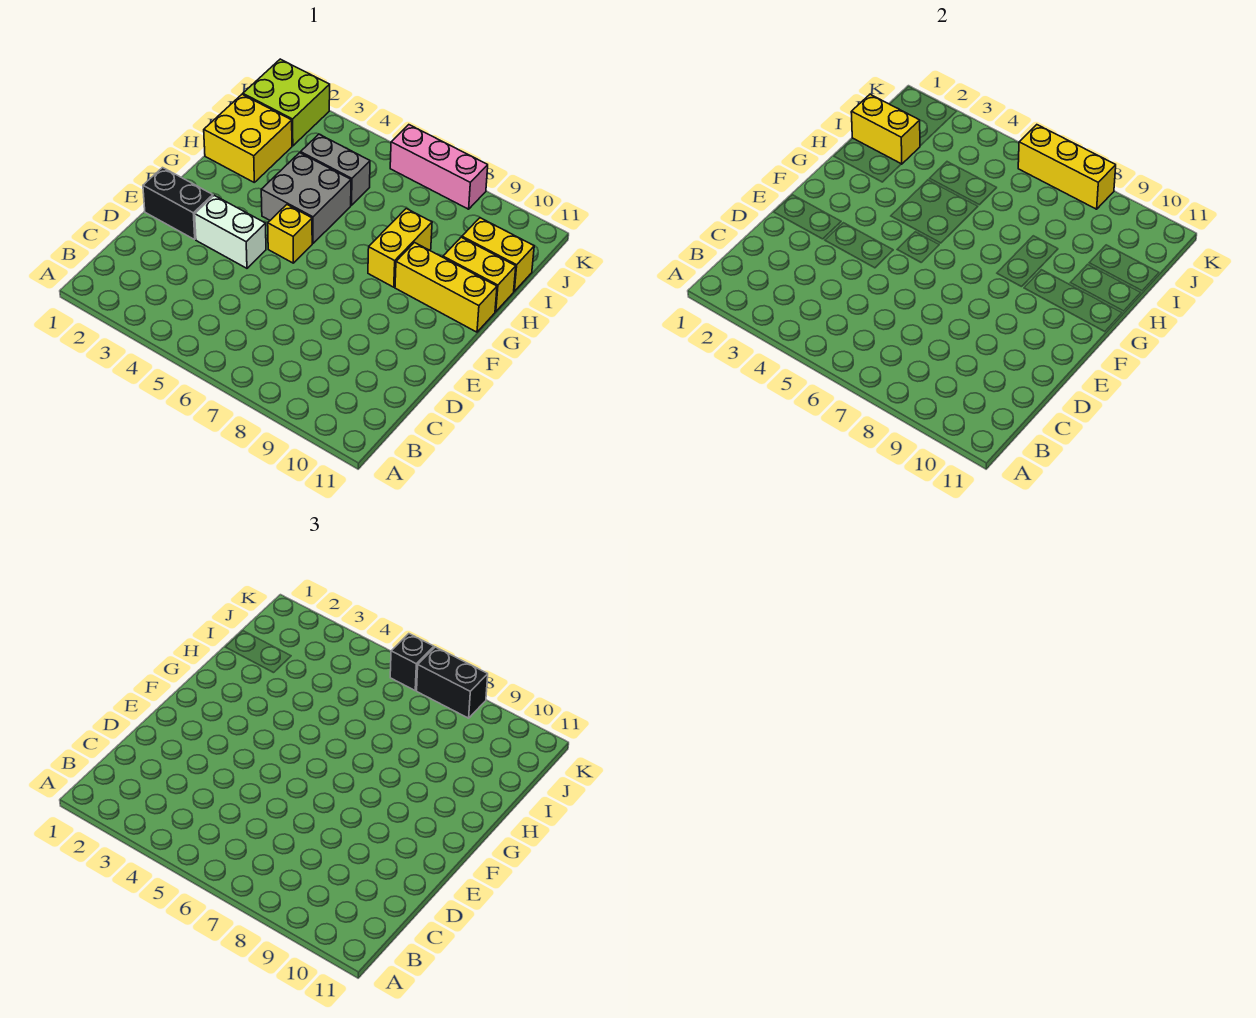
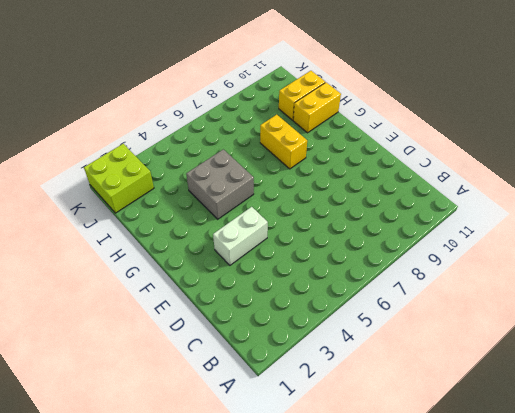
none -> black brick E1:E2 level 1
none -> yellow brick F5 level 1
none -> yellow brick G9:G11 level 1

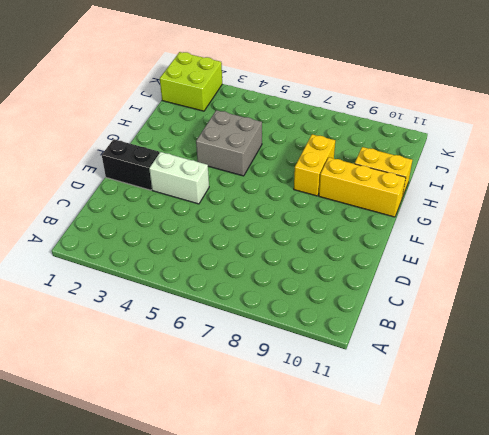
none -> yellow brick F5 level 1
none -> yellow brick H1:I2 level 1
none -> grey brick I4:I5 level 1

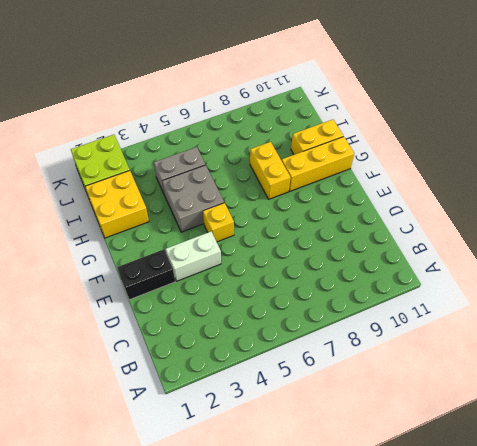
none -> yellow brick I10:I11 level 1
none -> pink brick K6:K8 level 1
none -> yellow brick I1:I2 level 2

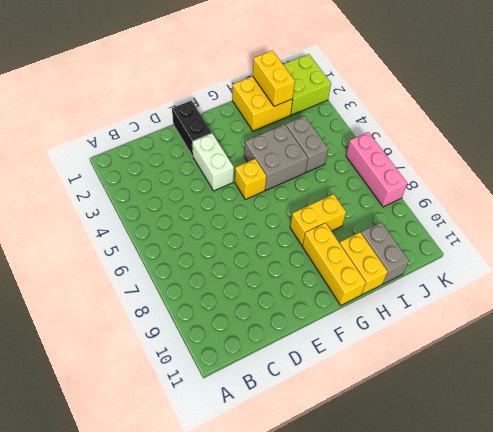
grey brick I10:I11 level 1 -> yellow brick I10:I11 level 1
none -> yellow brick K6:K8 level 2
none -> black brick K6 level 3
none -> black brick K7:K8 level 3

